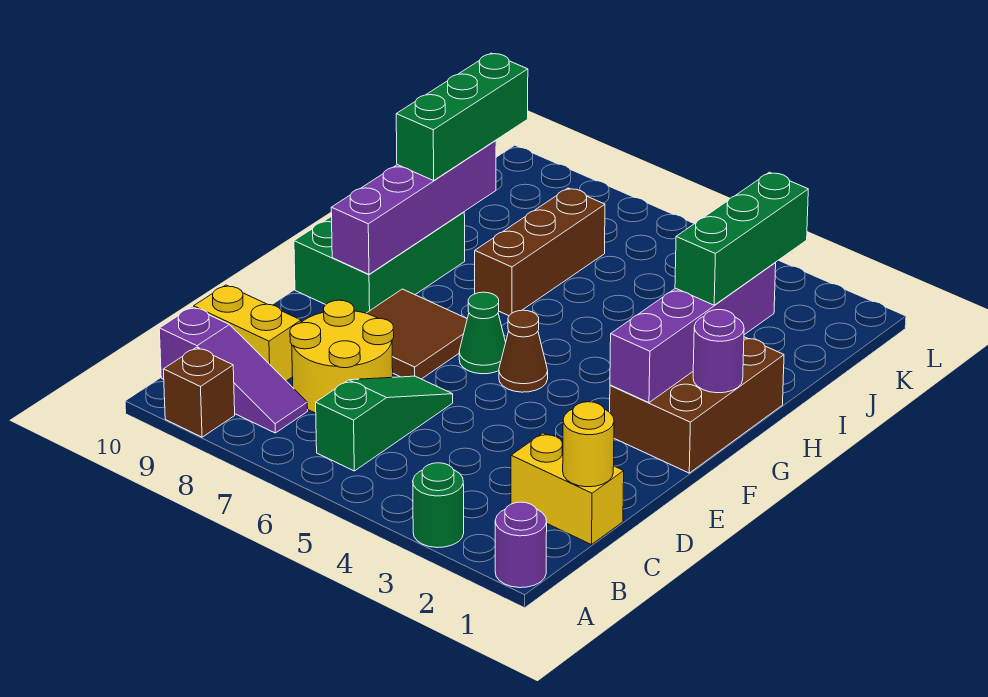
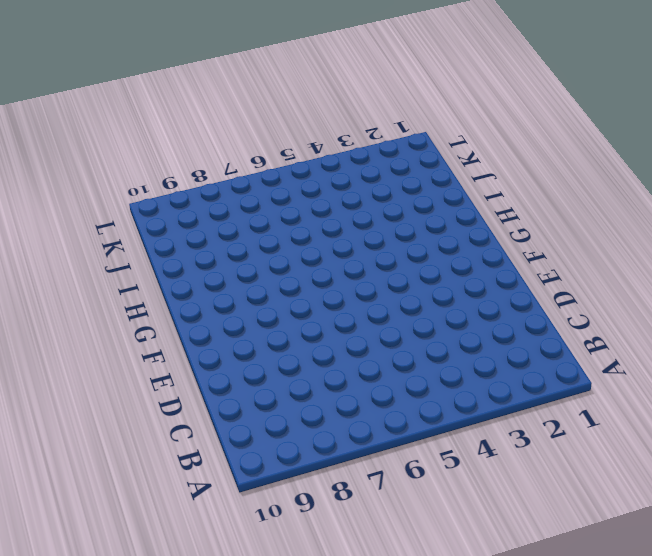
none -> purple round brick A1 level 1
none -> green round brick A3 level 1
none -> brown brick A9 level 1

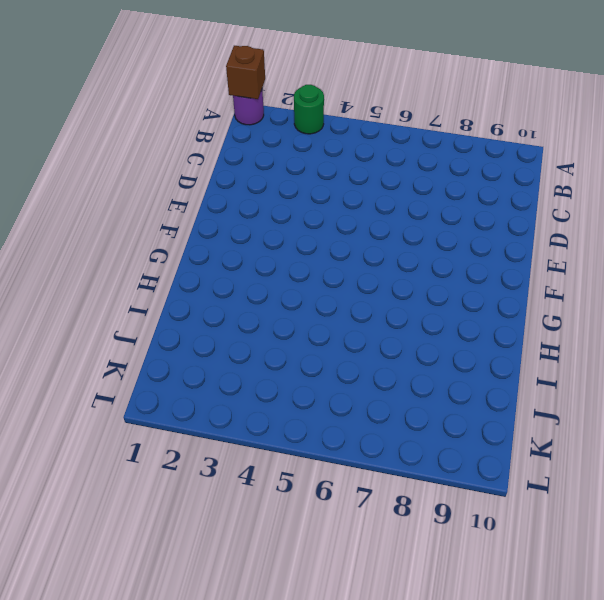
brown brick A1 level 2 -> brown brick A9 level 1
none -> green slope B6:D6 level 1 top B
none -> purple slope B8:B10 level 1 top 10
none -> yellow brick C1:C2 level 1

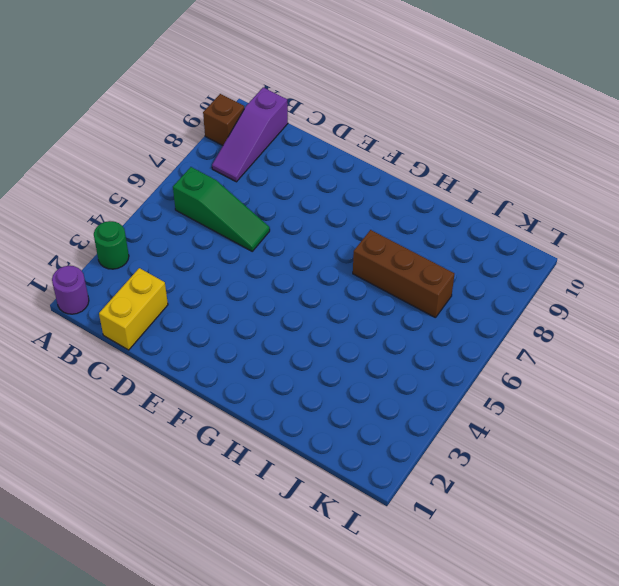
none -> yellow round brick C7:D8 level 1
none -> yellow brick C9:C10 level 1
none -> brown tile E7:F8 level 1

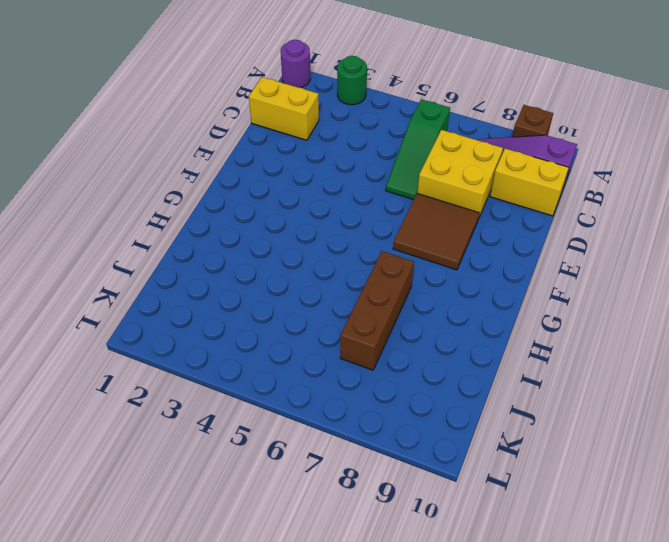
yellow brick C7:D8 level 1 -> yellow round brick C7:D8 level 1
none -> brown brick F1:H2 level 1
none -> brown cone F5 level 1
none -> green cone F6 level 1

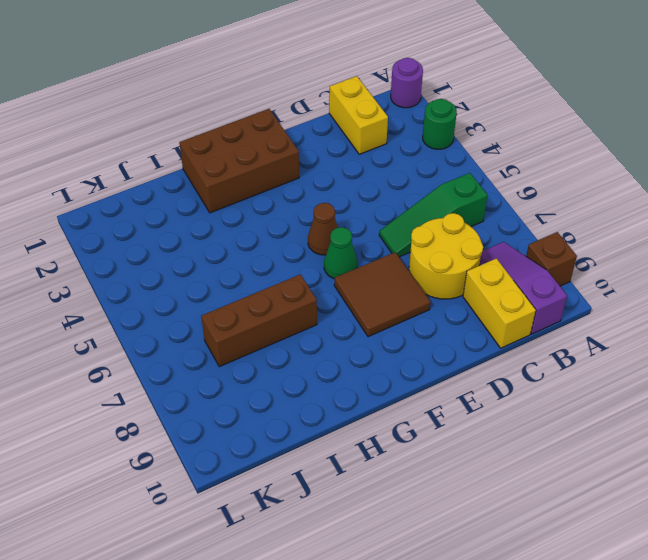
none -> green brick F9:H10 level 1
none -> yellow round brick C1 level 2
none -> purple brick F2:I2 level 2

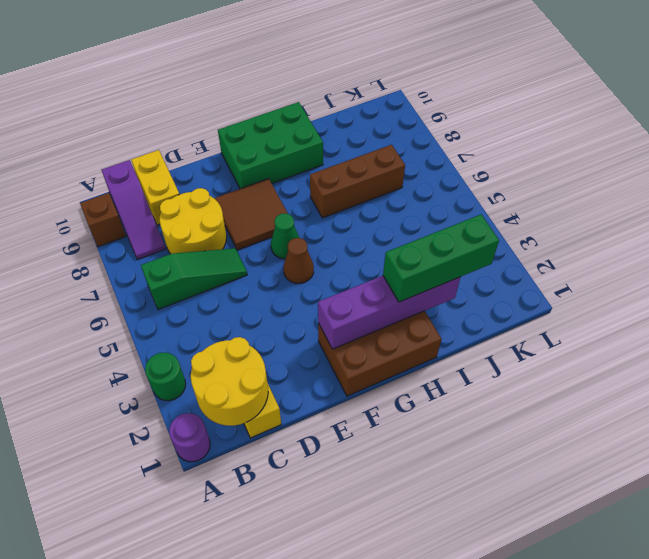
yellow round brick B1:C2 level 2 -> yellow round brick C1 level 2
none -> purple brick F9:I9 level 2
none -> purple round brick G1 level 2
none -> green brick H9:J9 level 3

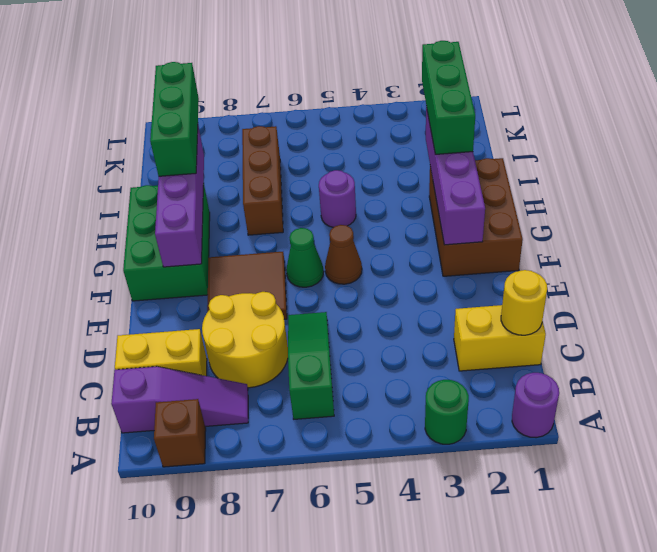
purple round brick H5 level 1 -> purple round brick G1 level 2

